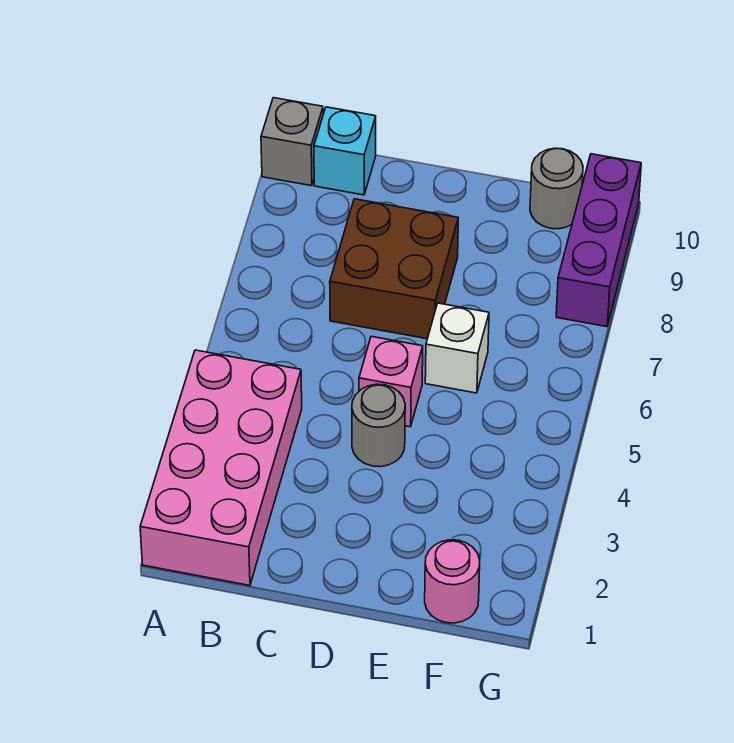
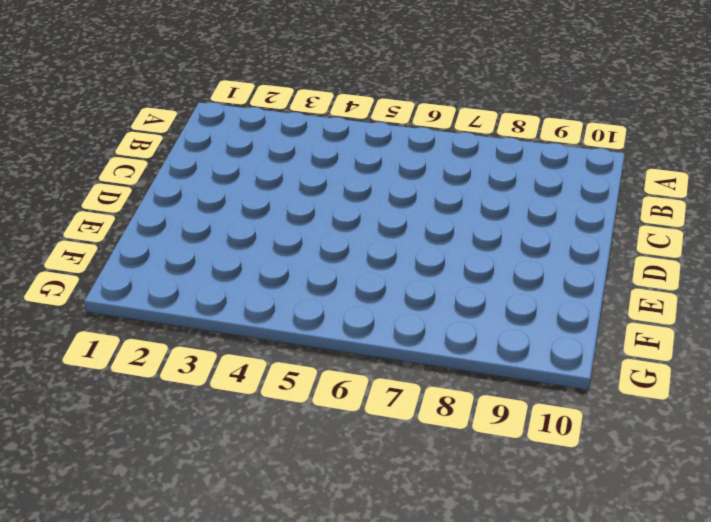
none -> pink brick A1:B4 level 1
none -> grey brick A10 level 1

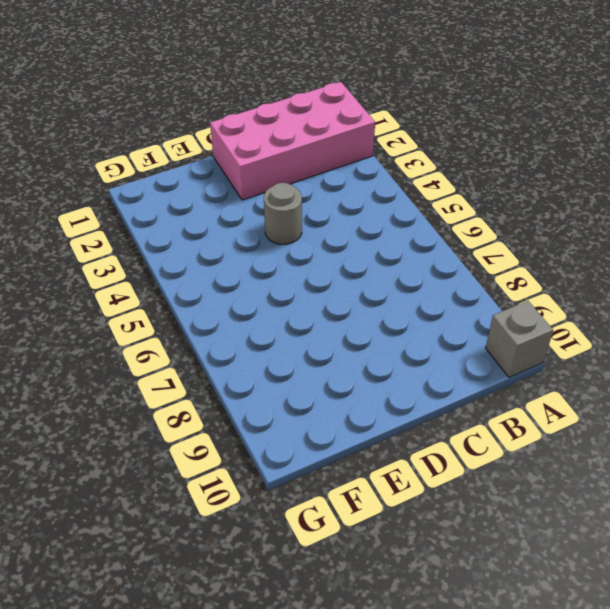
pink brick A1:D2 level 1 -> pink brick A1:B4 level 1
none -> cyan brick B10 level 1
none -> brown brick C7:D8 level 1

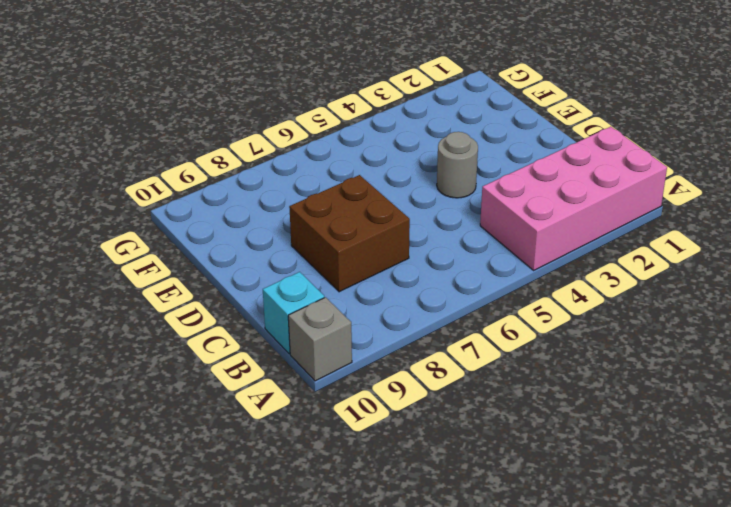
none -> pink brick D5 level 1
none -> white brick E6 level 1

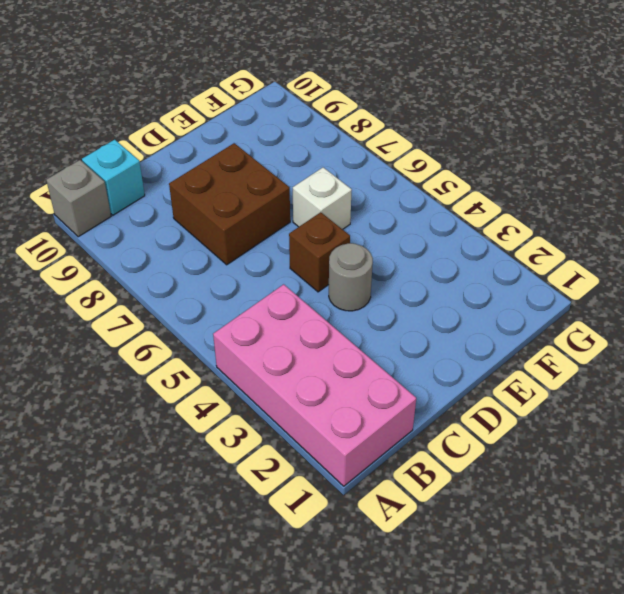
brown brick D5 level 1 -> pink brick D5 level 1
none -> pink round brick F1 level 1
none -> grey round brick F10 level 1

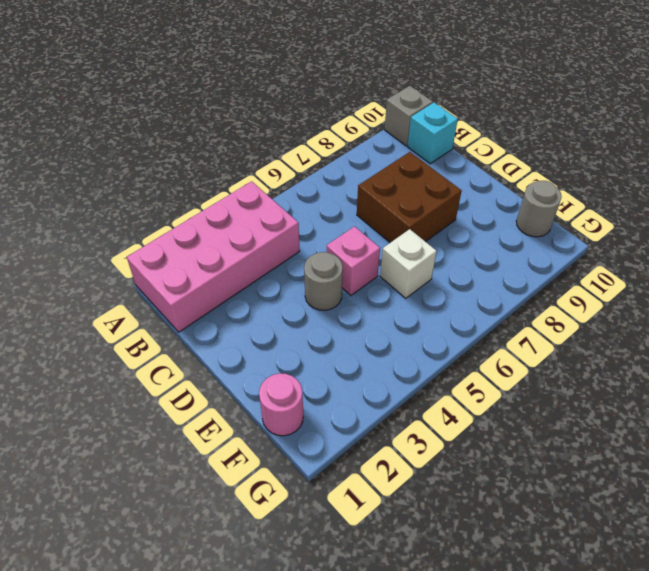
none -> purple brick G8:G10 level 1

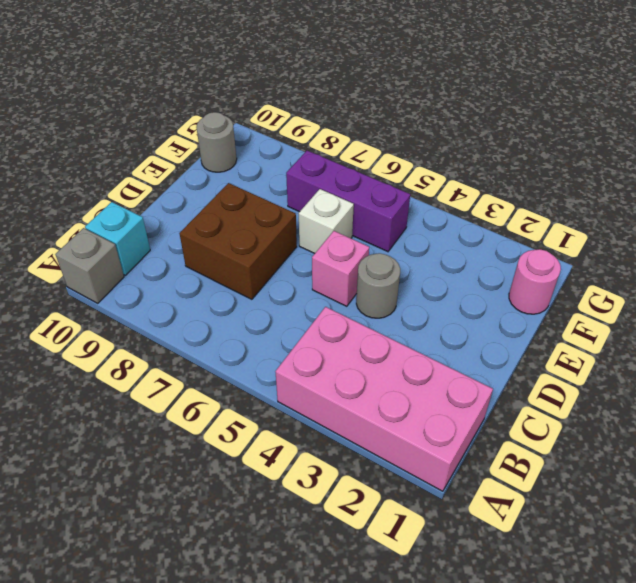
purple brick F5:F7 level 1 -> purple brick G8:G10 level 1

